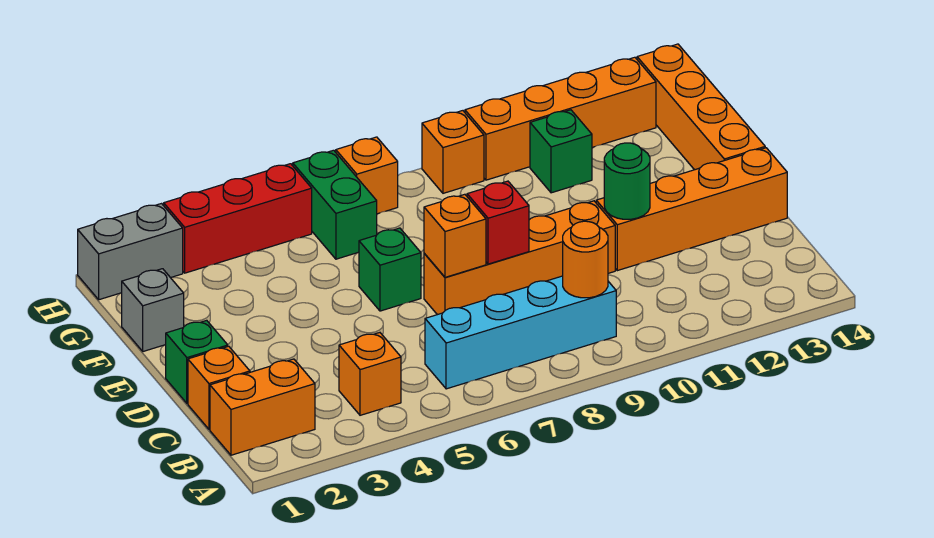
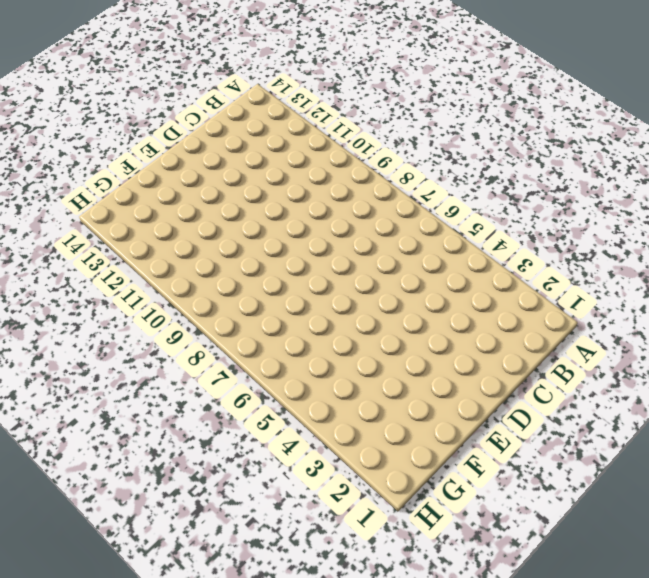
none -> orange brick B1:B2 level 1
none -> orange brick B4 level 1
none -> cyan brick B6:B9 level 1

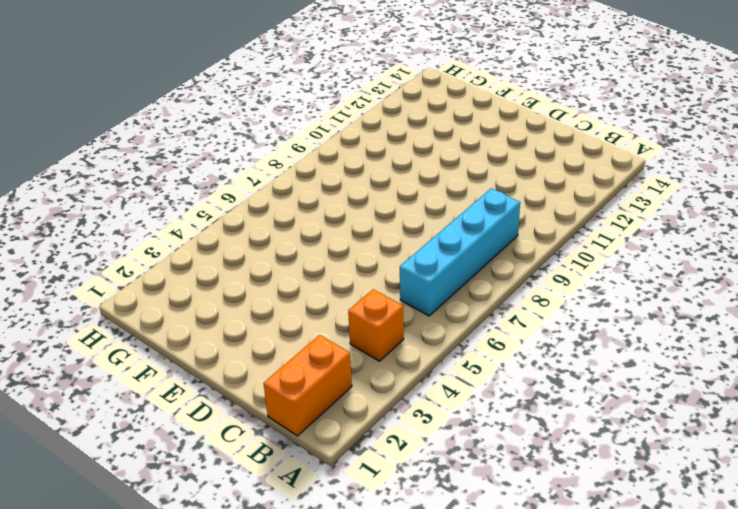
none -> orange brick C1 level 1
none -> green brick D1 level 1
none -> orange brick D7:D10 level 1

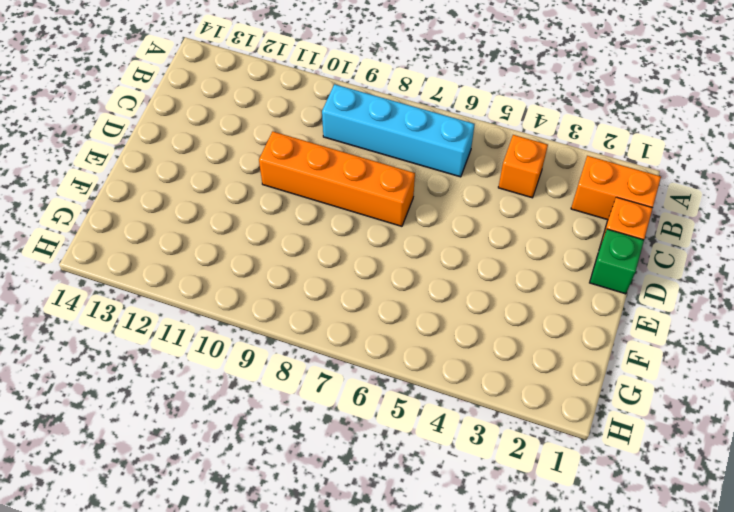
none -> orange brick D11:D14 level 1
none -> green brick E6 level 1
none -> orange brick E14:H14 level 1

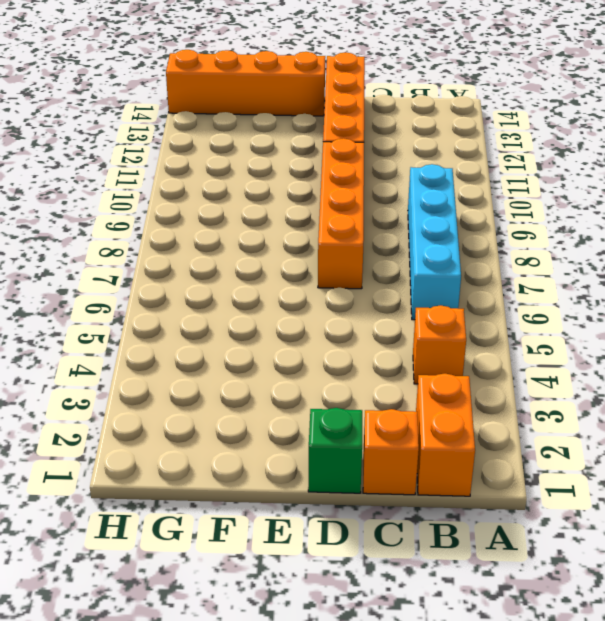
none -> green brick E6 level 1
none -> grey brick F1 level 1
none -> green brick G6:H6 level 1

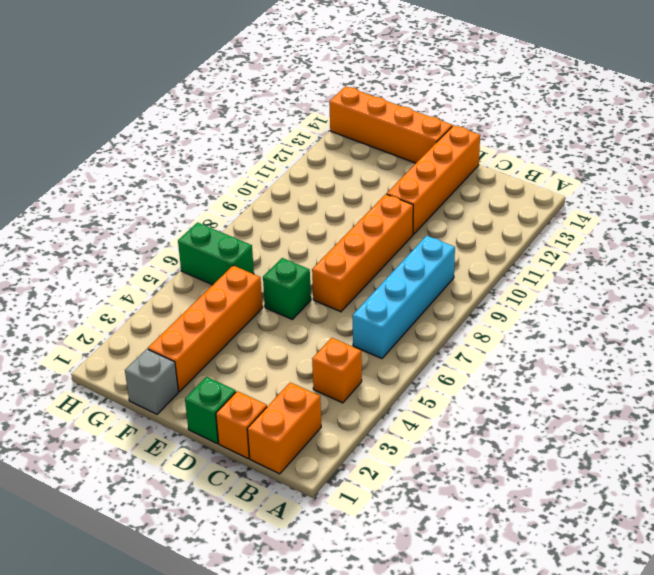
orange brick F2:F5 level 1 -> orange brick H10:H13 level 1
none -> green brick G11 level 1
none -> grey brick H1:H2 level 1
none -> red brick H3:H5 level 1

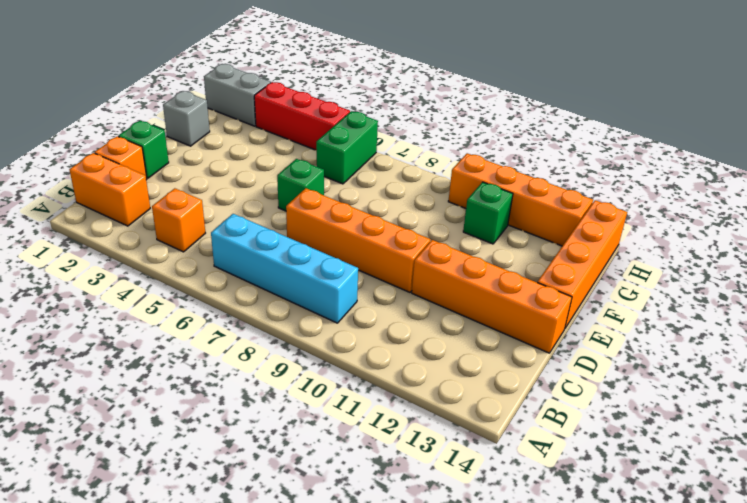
none -> orange brick H7 level 1
none -> orange brick H9 level 1
none -> orange round brick B9 level 2

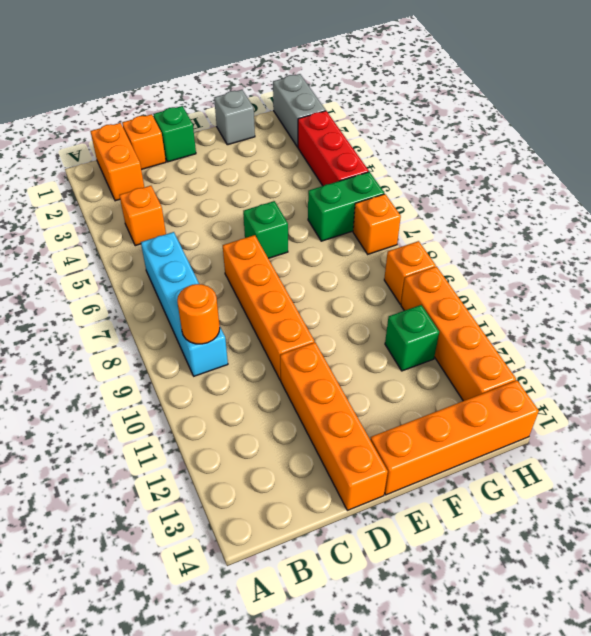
none -> orange brick D7 level 2
none -> red brick D8 level 2
none -> green round brick D11 level 2

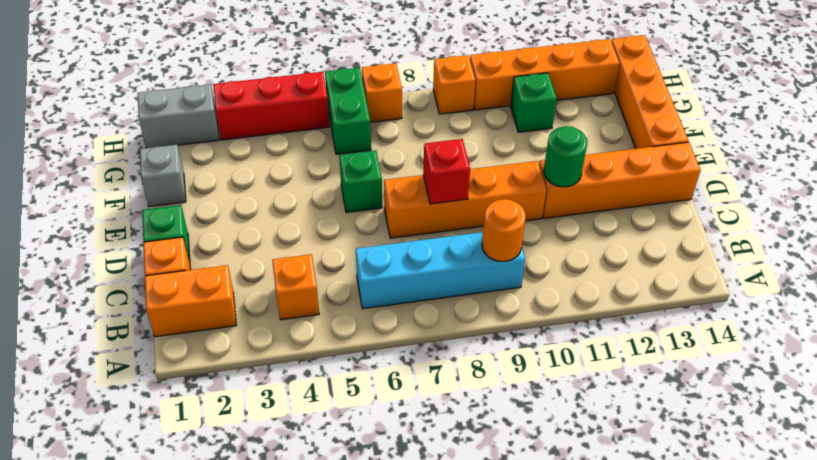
none -> orange brick D7 level 2

